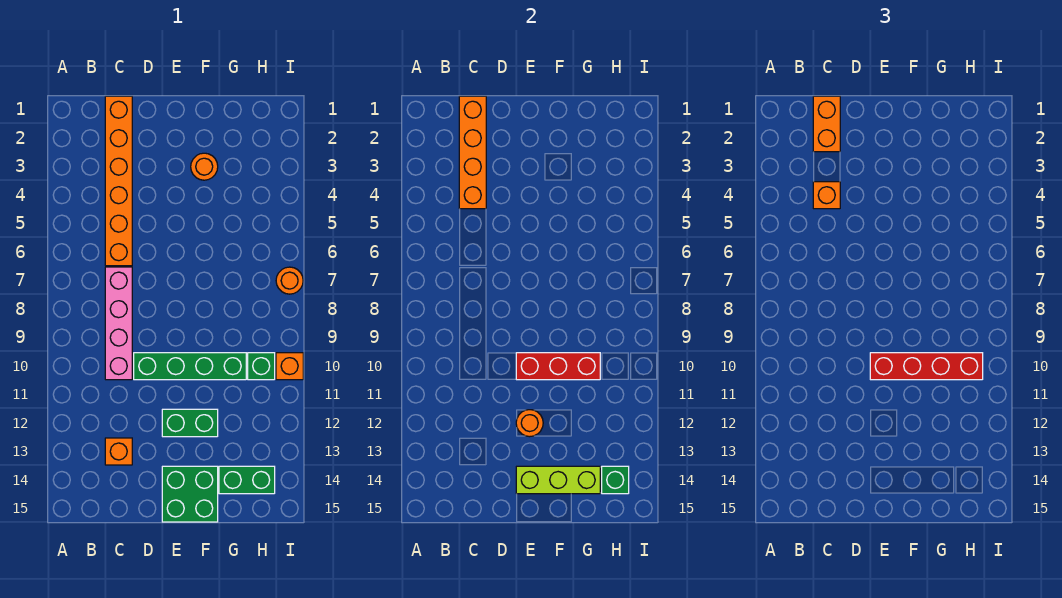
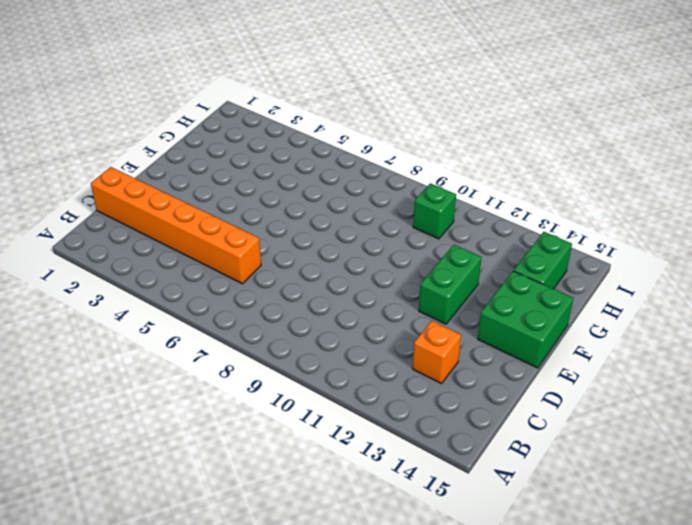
none -> pink brick C7:C10 level 1
none -> green brick D10:G10 level 1
none -> orange round brick F3 level 1

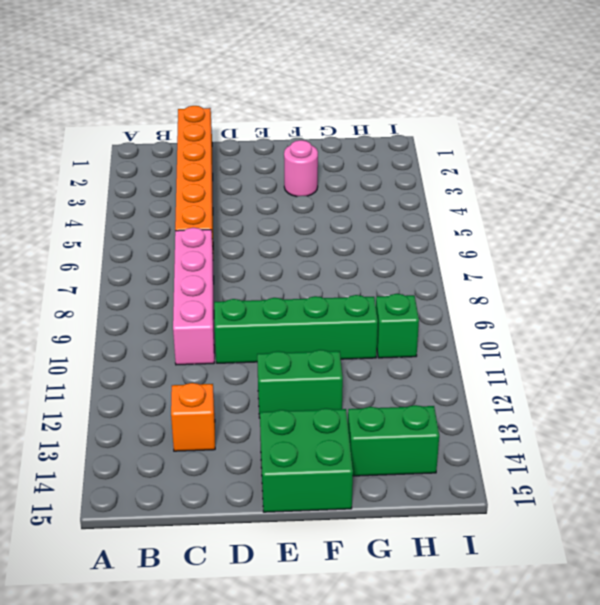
pink round brick F3 level 1 -> orange round brick F3 level 1
none -> orange round brick I7 level 1
none -> orange brick I10 level 1
none -> orange brick C1:C4 level 2

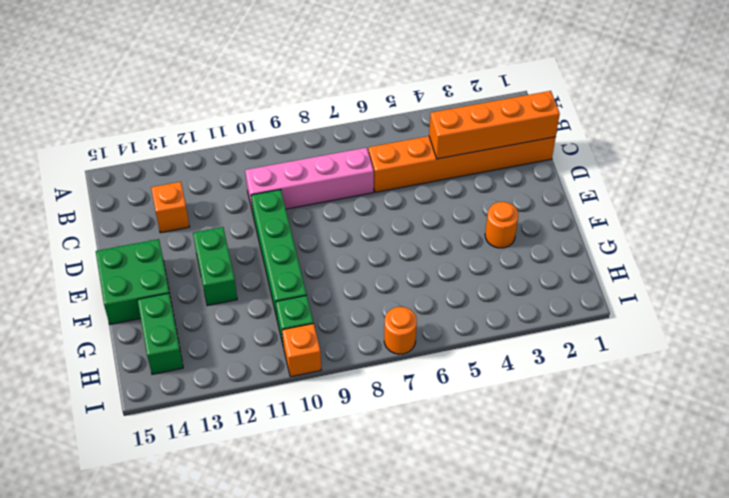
none -> red brick E10:G10 level 2
none -> orange round brick E12 level 2
none -> lime brick E14:G14 level 2

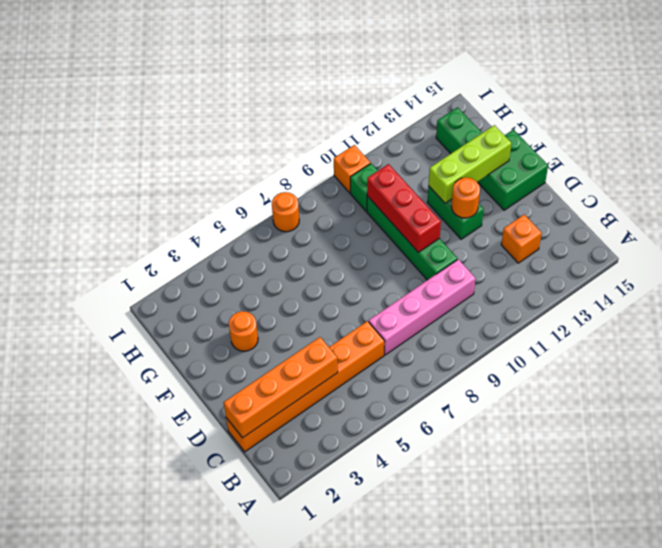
lime brick F12:F14 level 2 -> lime brick E14:G14 level 2
none -> green brick H14 level 2
none -> orange brick C1:C2 level 3
none -> orange brick C4 level 3

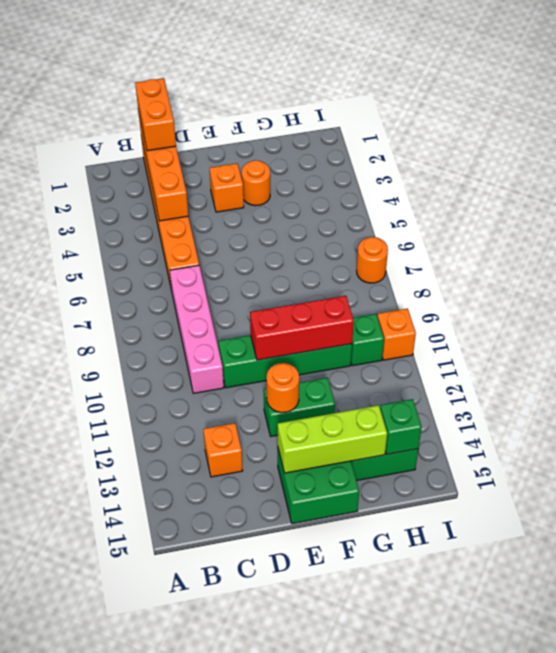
orange brick E3 level 1 -> orange brick C4 level 3
none -> red brick E10:H10 level 3

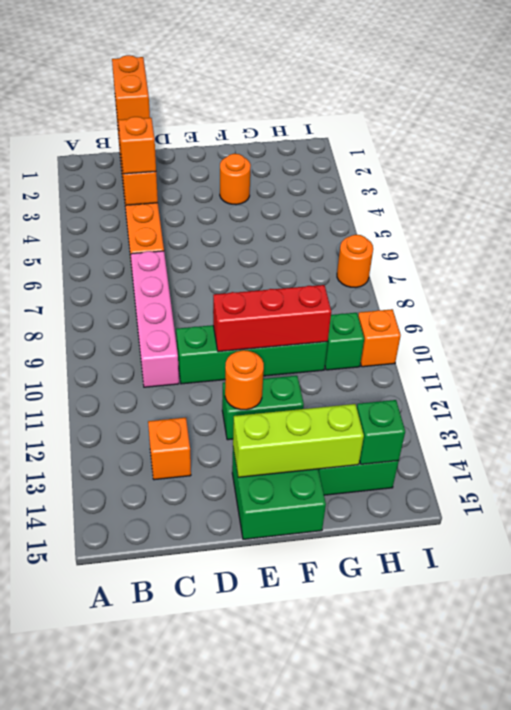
none -> red brick E10:H10 level 3

